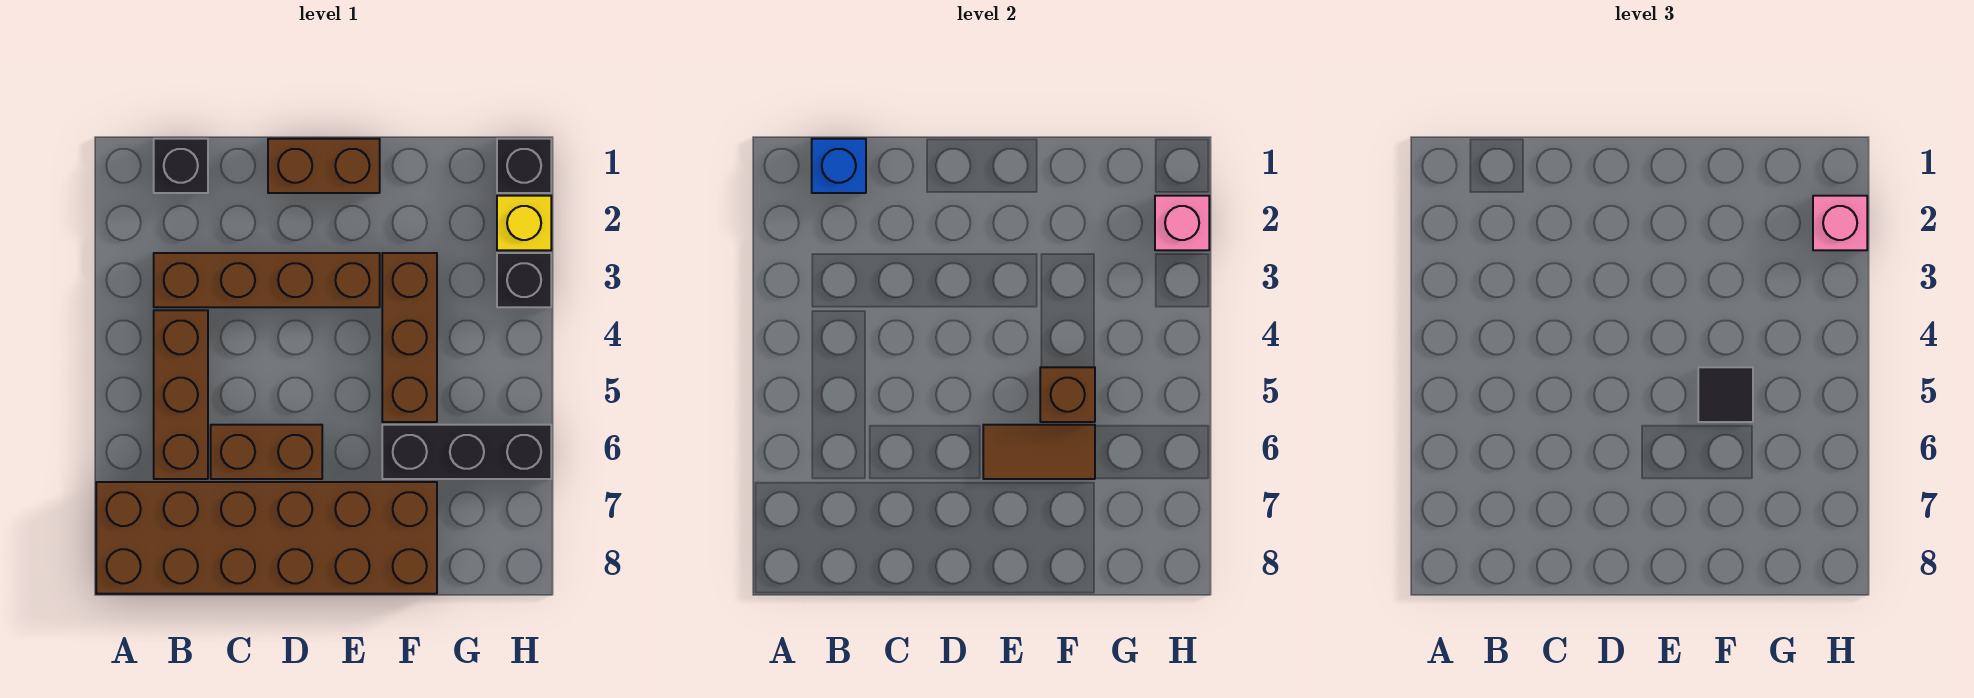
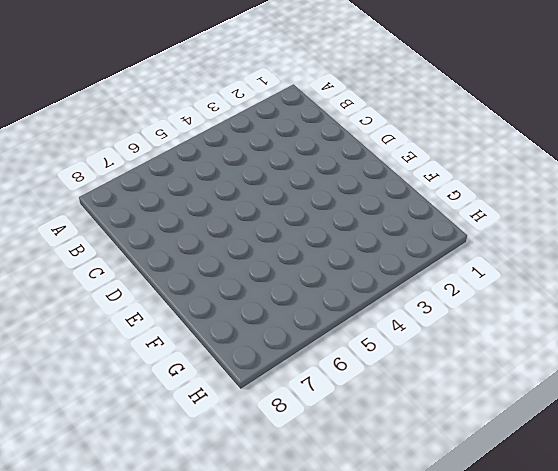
none -> brown brick A7:F8 level 1
none -> black brick B1 level 1
none -> brown brick B3:E3 level 1

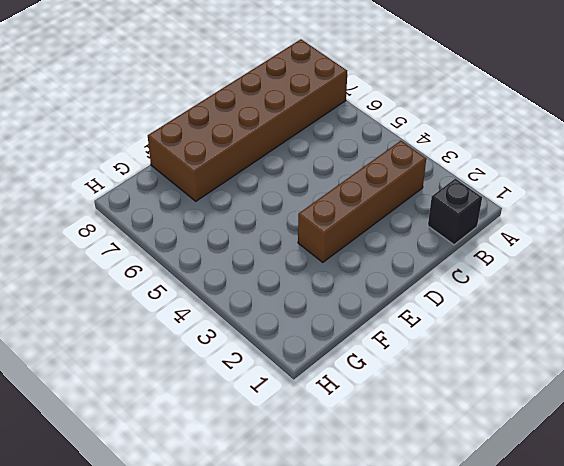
none -> brown brick B4:B6 level 1
none -> brown brick C6:D6 level 1
none -> brown brick D1:E1 level 1

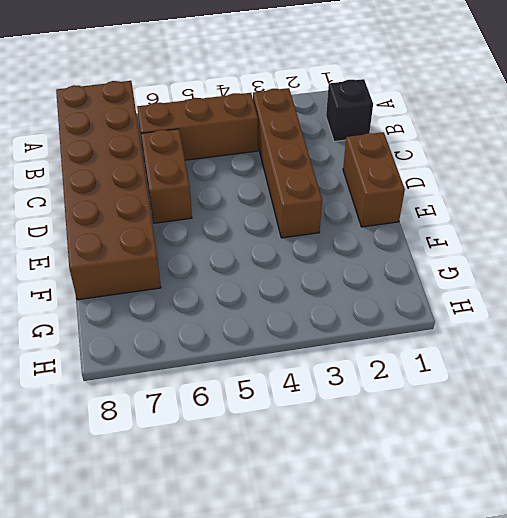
none -> brown brick F3:F5 level 1
none -> black brick F6:H6 level 1
none -> black brick H1 level 1

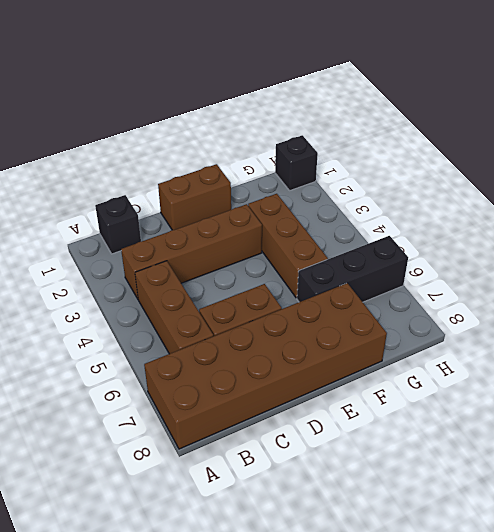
none -> yellow brick H2 level 1
none -> black brick H3 level 1
none -> blue brick B1 level 2

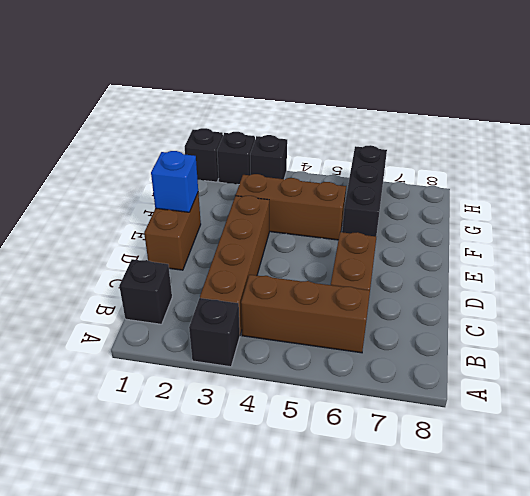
black brick A3 level 1 -> none
blue brick E1 level 2 -> blue brick B1 level 2
black brick H2 level 1 -> yellow brick H2 level 1
none -> brown brick A7:F8 level 1
none -> brown tile E6:F6 level 2
none -> brown brick F5 level 2

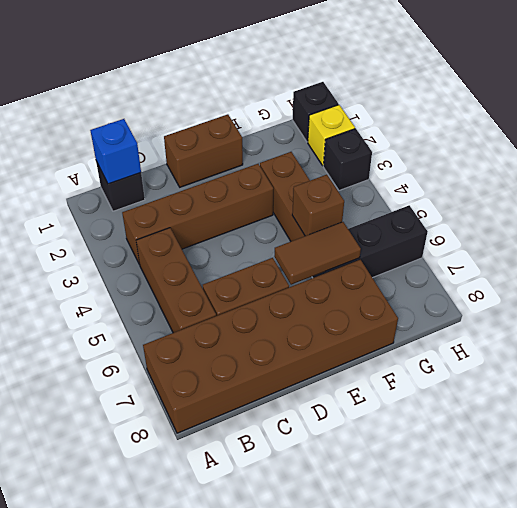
none -> pink brick H2 level 2
none -> black tile F5 level 3
none -> pink brick H2 level 3

